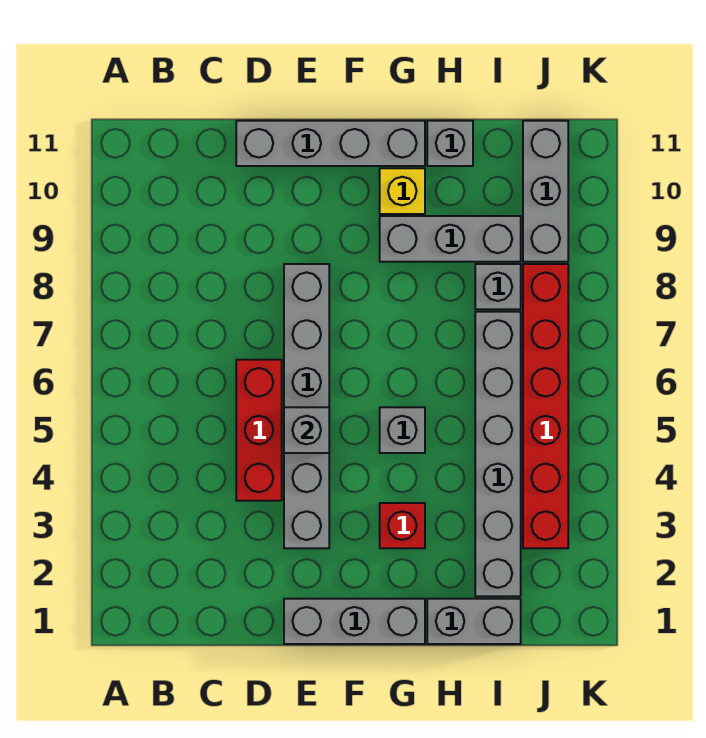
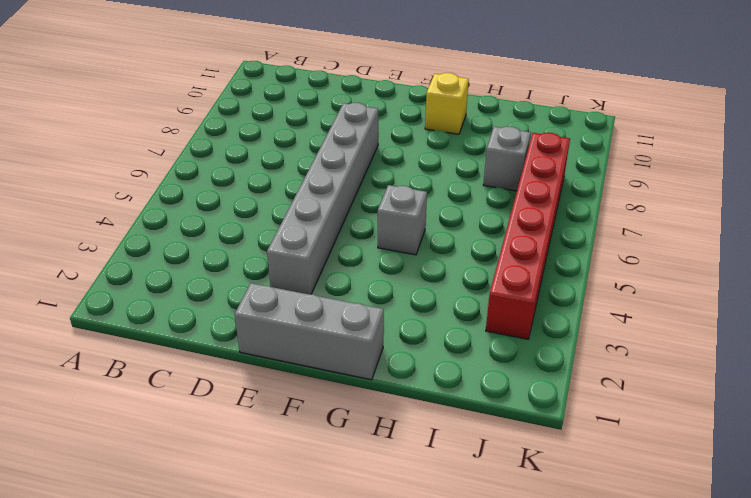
none -> red brick D4:D6 level 1
none -> grey brick D11:G11 level 1
none -> red brick G3 level 1

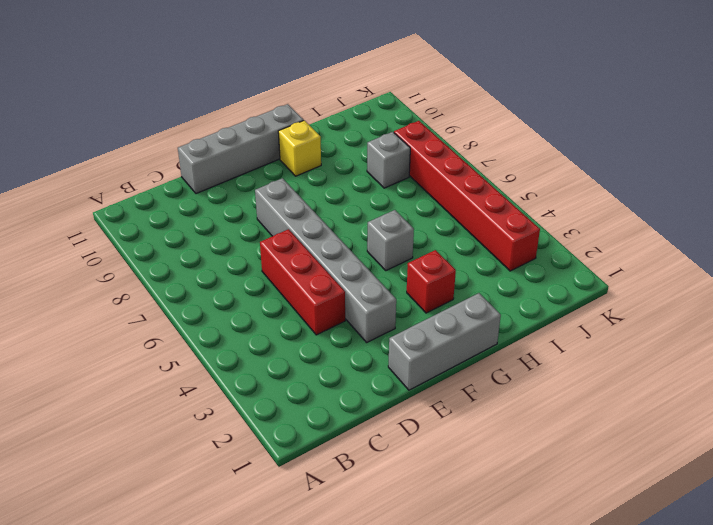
none -> grey brick G9:I9 level 1
none -> grey brick H1:I1 level 1
none -> grey brick H11 level 1

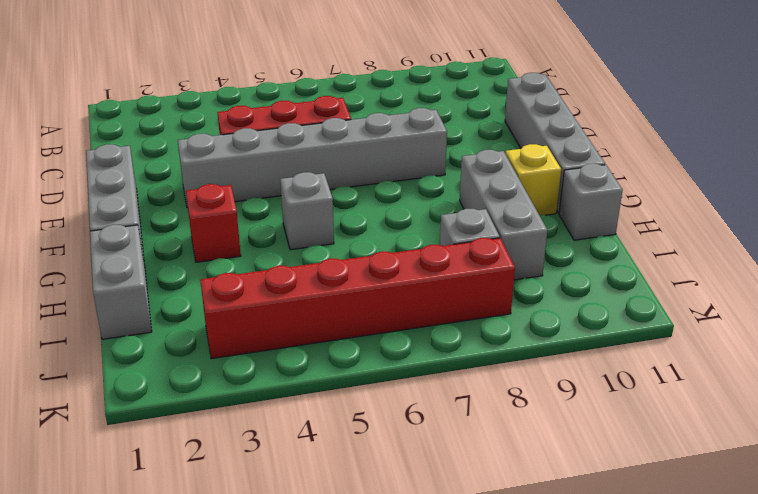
none -> grey brick I2:I7 level 1
none -> grey brick J9:J11 level 1
none -> grey brick E5 level 2

